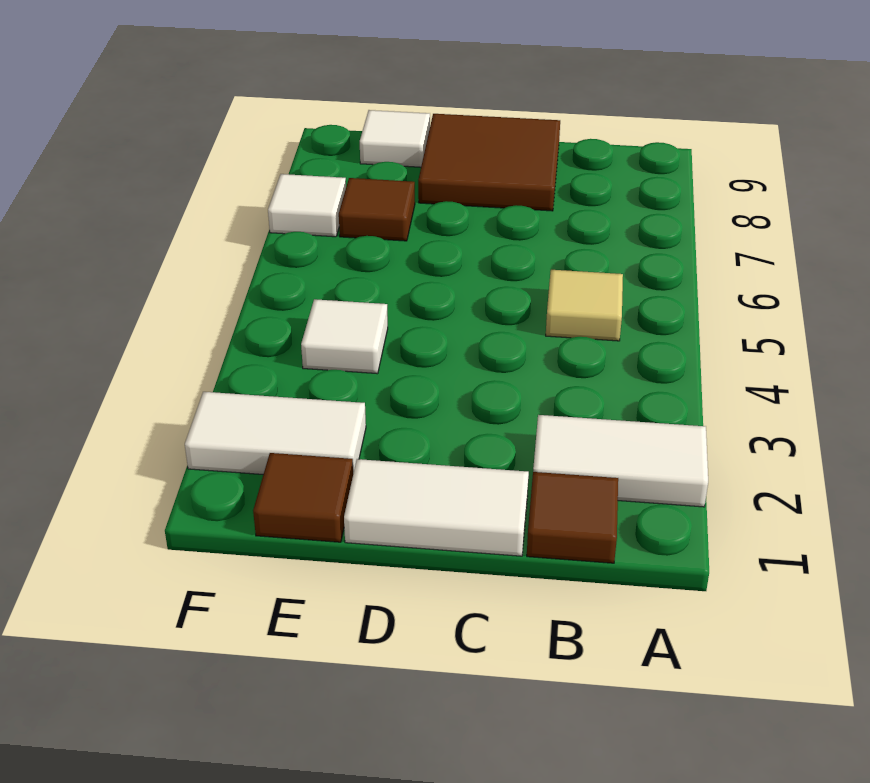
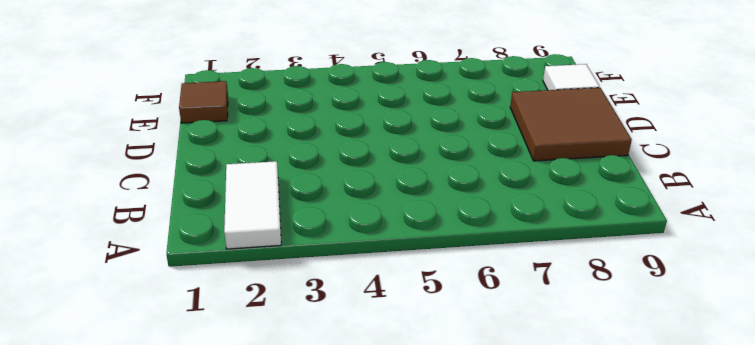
none -> brown tile B1 level 1
none -> tan tile B5 level 1

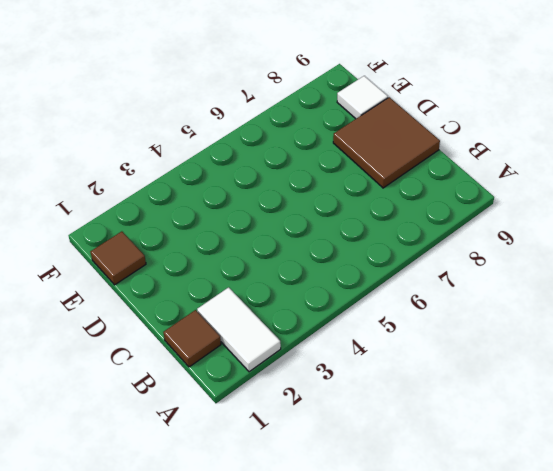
none -> tan tile B5 level 1
none -> white tile C1:D1 level 1

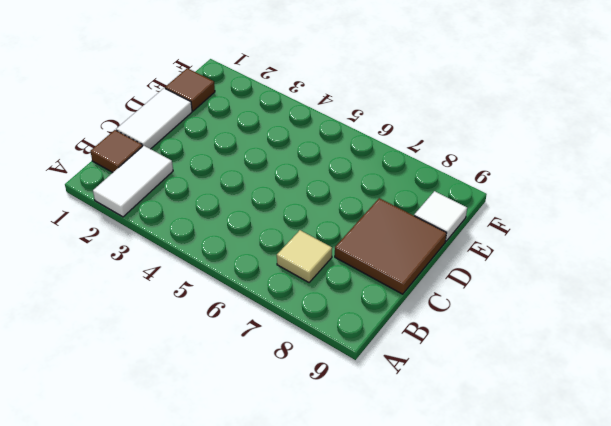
tan tile B7 level 1 -> tan tile B5 level 1
none -> white tile E2:F2 level 1
none -> white tile E4 level 1

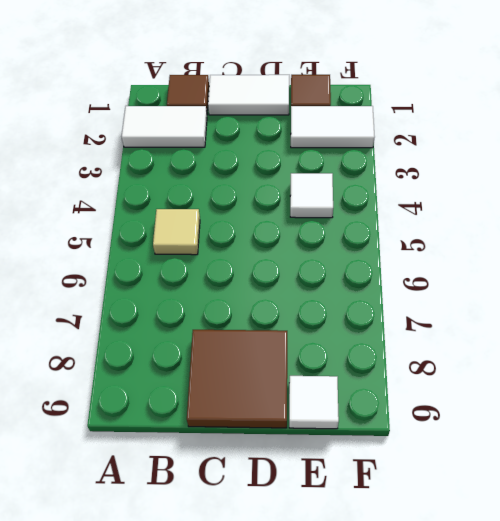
none -> brown tile E7 level 1
none -> white tile F7 level 1

